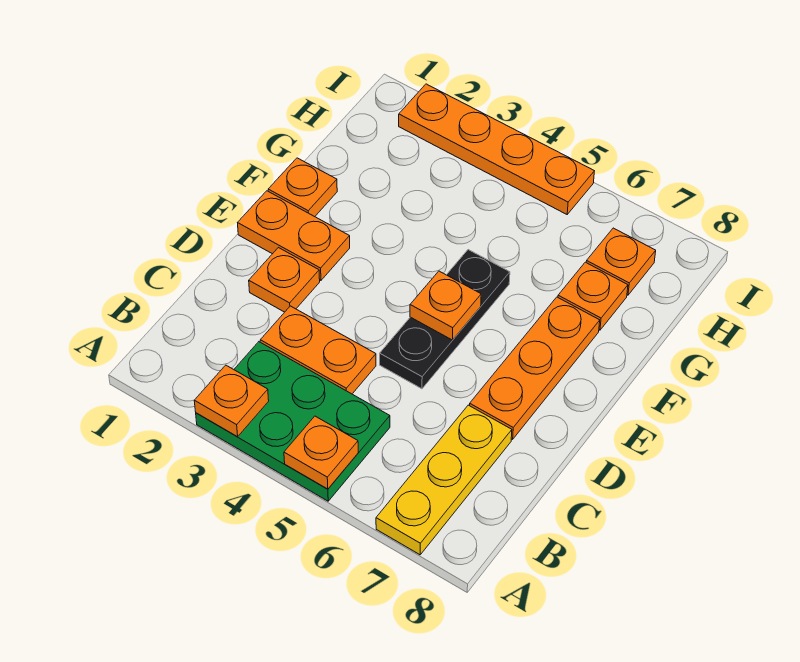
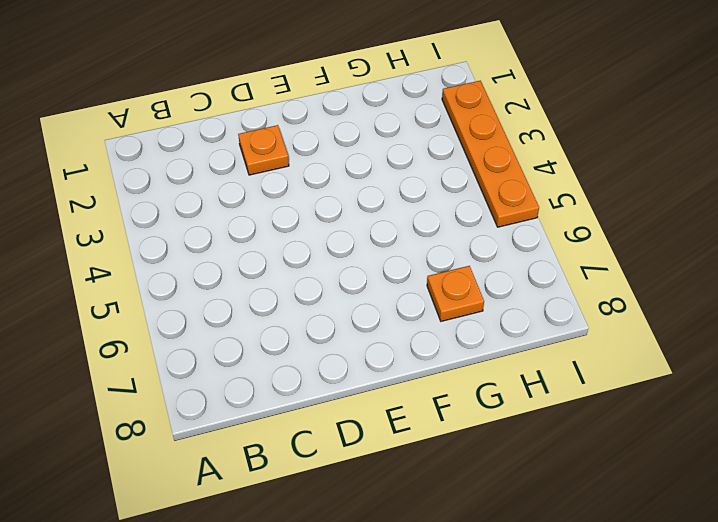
none -> green plate A3:B5 level 1
none -> yellow plate A7:C7 level 1
none -> orange plate C3:C4 level 1

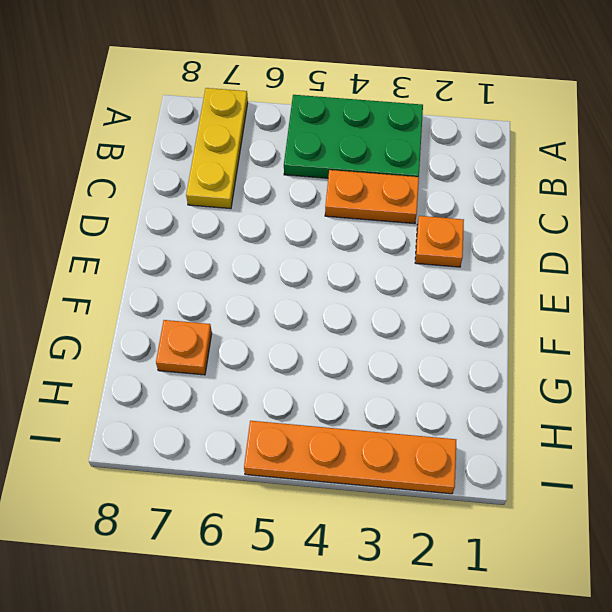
none -> black plate D5:F5 level 1
none -> orange plate D7:F7 level 1
none -> orange plate E1:E2 level 1

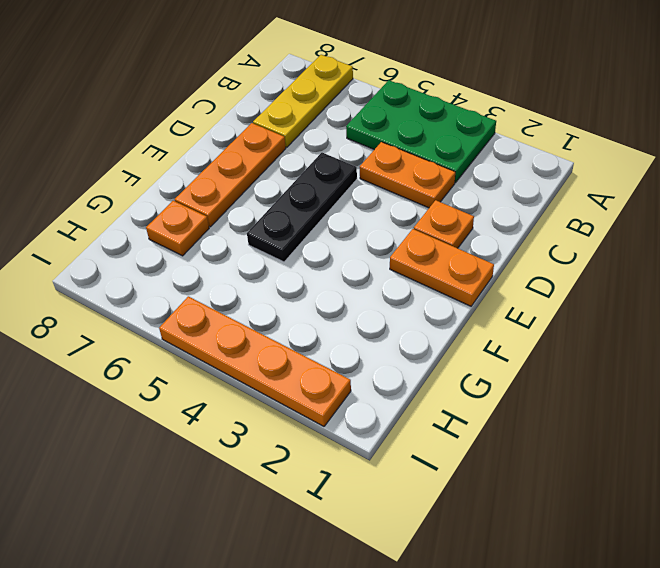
none -> orange plate F1 level 1
none -> orange plate H7 level 1
none -> orange plate A3 level 2

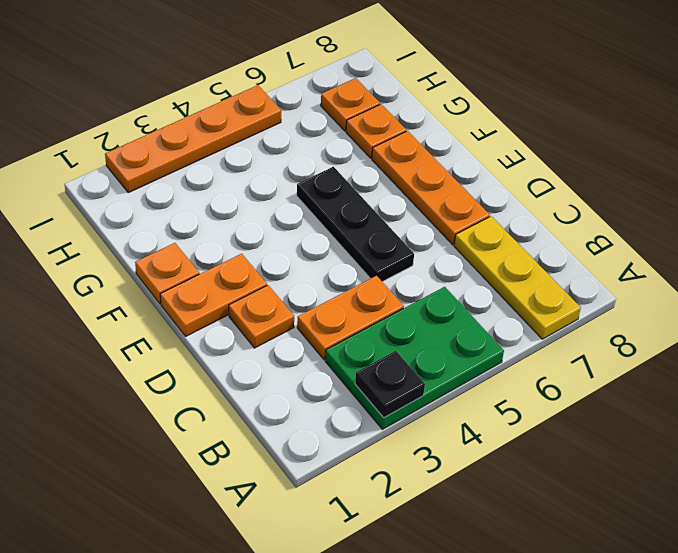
black plate A3 level 2 -> orange plate A3 level 2
none -> orange plate A5 level 2
none -> orange plate E5 level 2

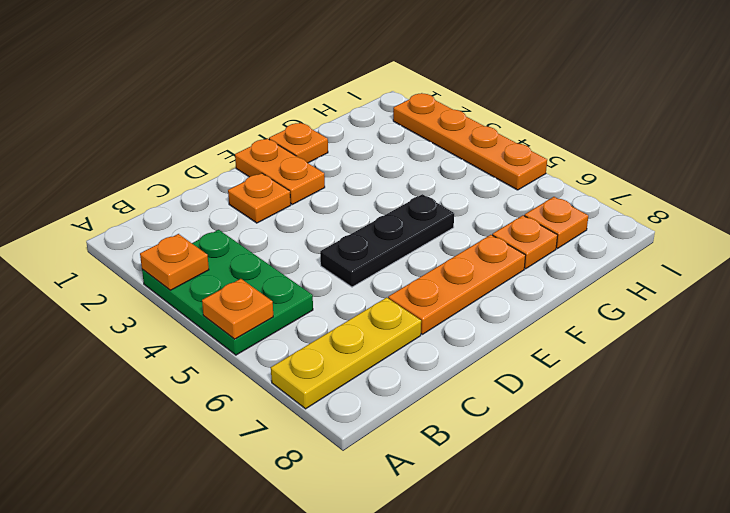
none -> orange plate C3:C4 level 1
none -> orange plate E5 level 2

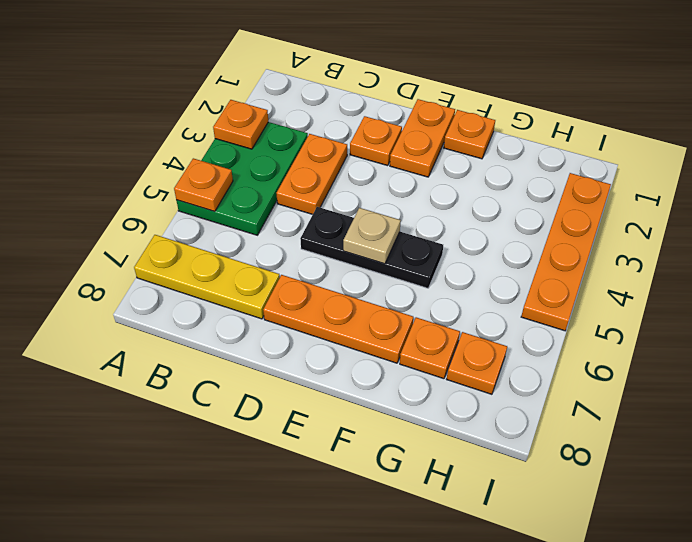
tan plate E5 level 2 -> orange plate E5 level 2

